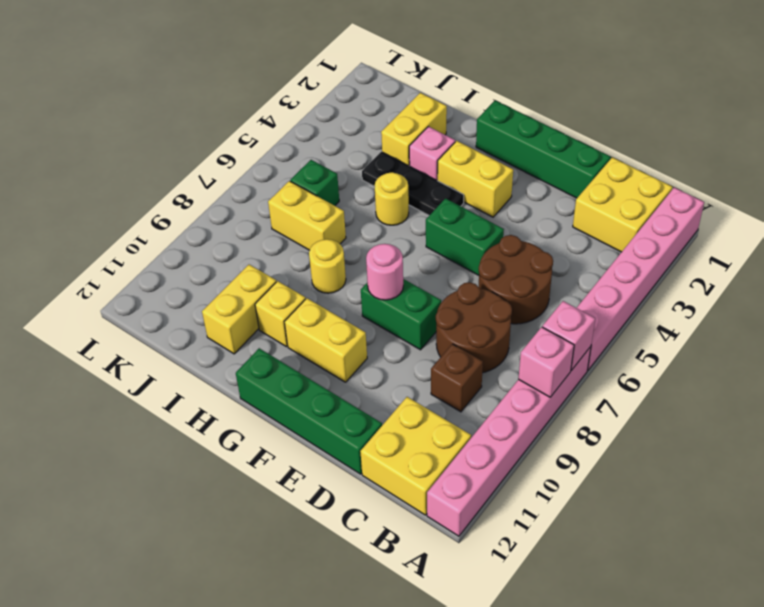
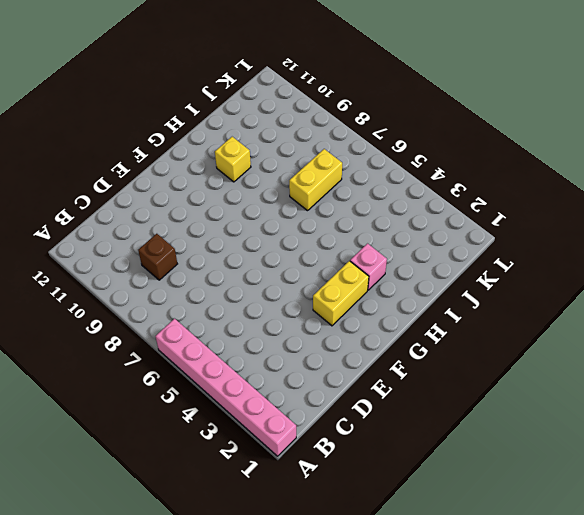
none -> pink brick A7:A12 level 1
none -> yellow brick B1:C2 level 1
none -> yellow brick B11:C12 level 1

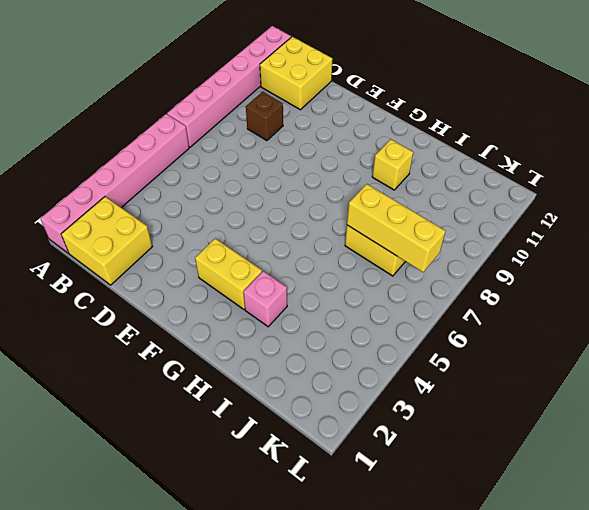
yellow brick I7:K7 level 2 -> none
none -> brown round brick C5:D6 level 1
none -> brown round brick C7:D8 level 1
none -> green brick D1:G1 level 1

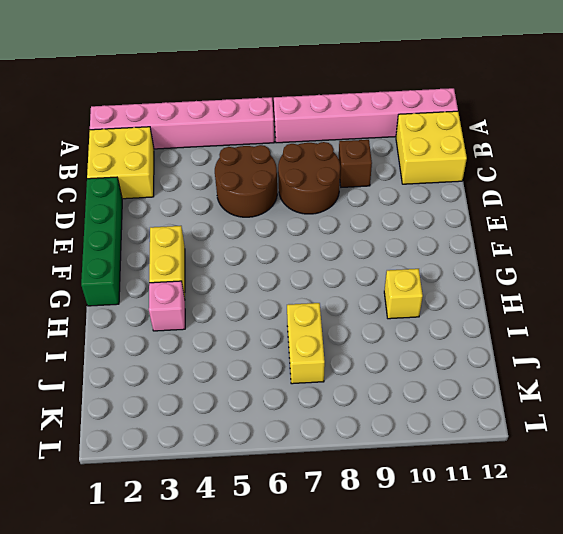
none -> green brick D12:G12 level 1
none -> green brick E5:F5 level 1
none -> green brick E8:F8 level 1

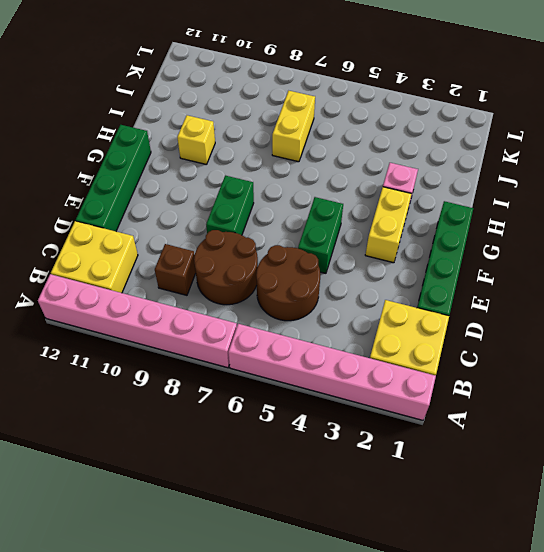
none -> yellow brick F10:G10 level 1
none -> black plate G4:I4 level 1
none -> yellow round brick H5 level 1

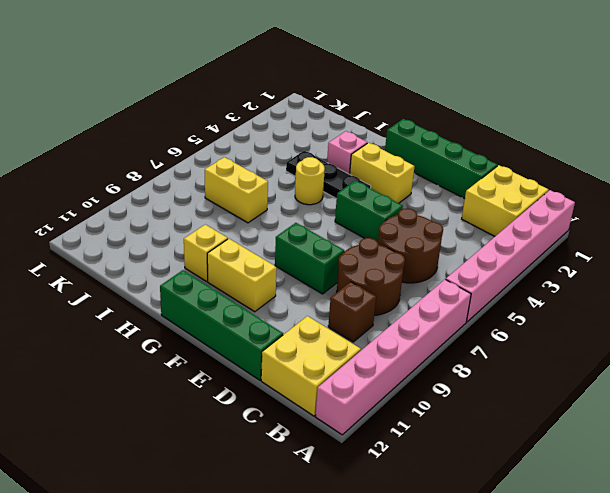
none -> yellow round brick H8 level 1
none -> yellow brick I2:I3 level 1
none -> yellow brick I10:I11 level 1

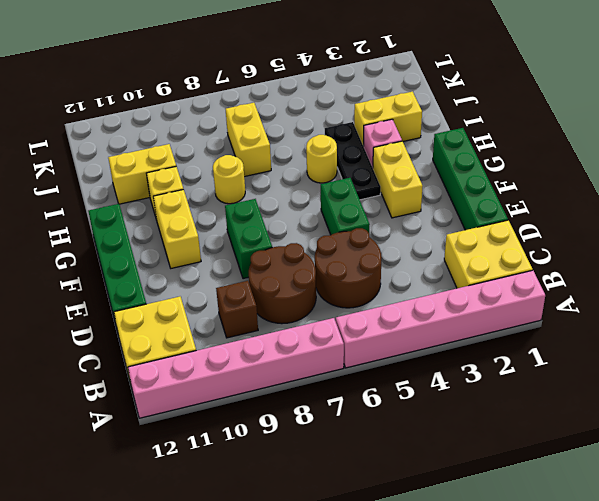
none -> green brick J6 level 1
none -> pink brick A7 level 2
none -> pink brick A8 level 2

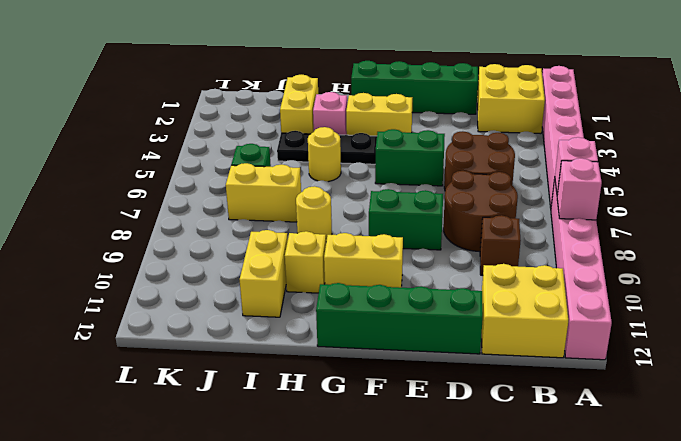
none -> pink round brick F8 level 2

